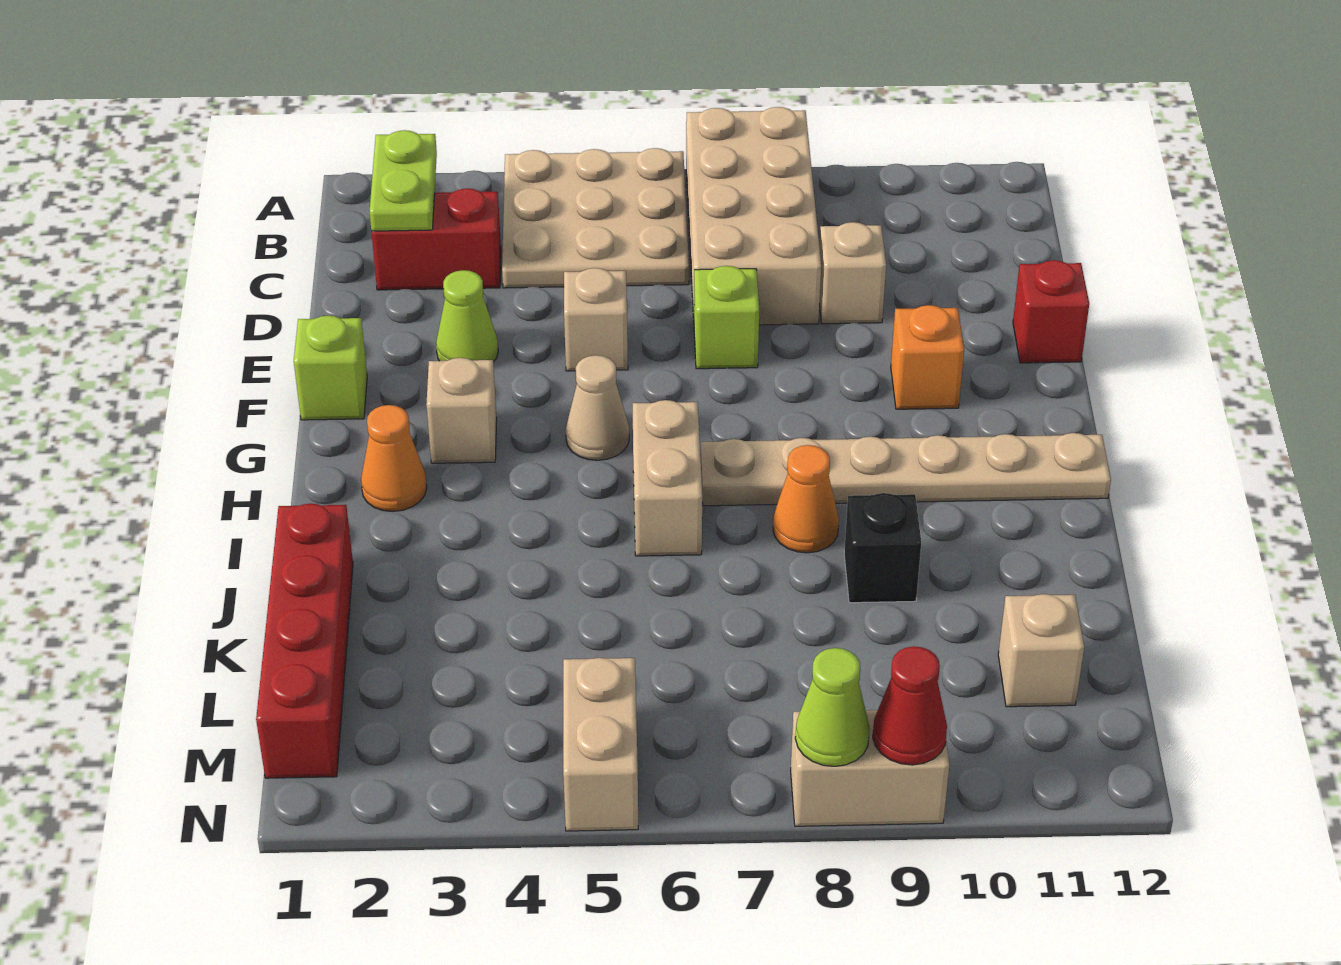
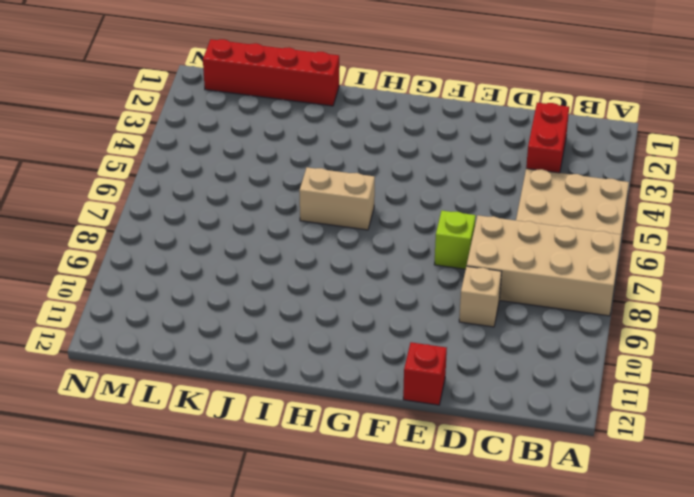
none -> lime cone E3 level 1
none -> tan brick E5 level 1
none -> lime brick F1 level 1

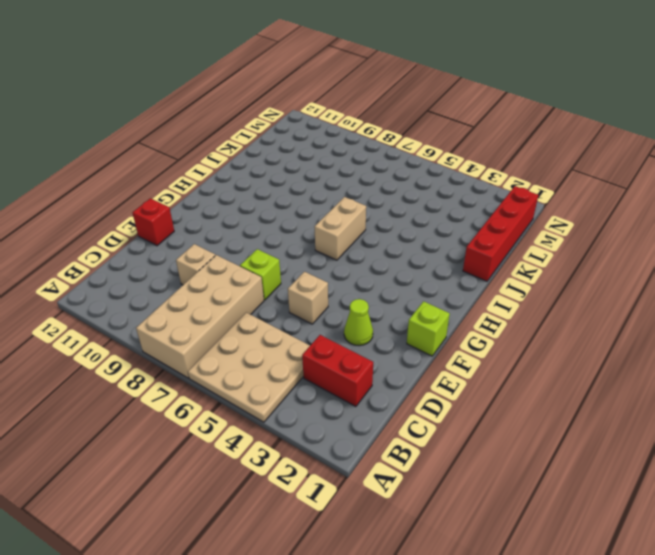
none -> orange brick F10 level 1
none -> tan brick G3 level 1
none -> tan cone G5 level 1

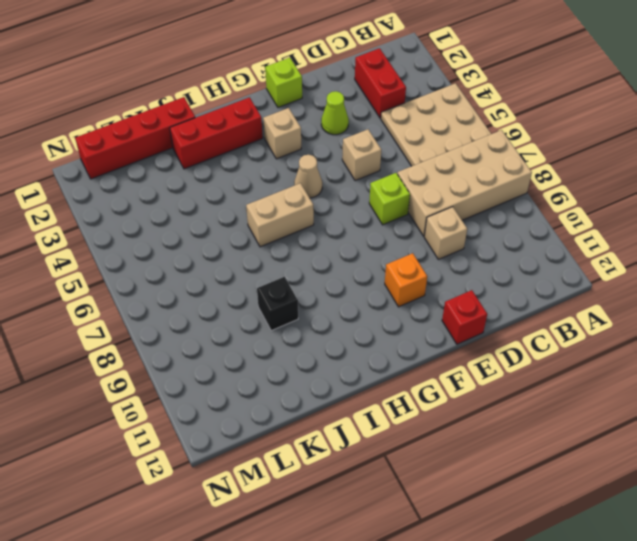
red brick H2:J2 level 1 -> orange cone H2 level 1
none -> tan plate H7:H12 level 1
none -> orange cone I8 level 1
none -> tan brick L11 level 1

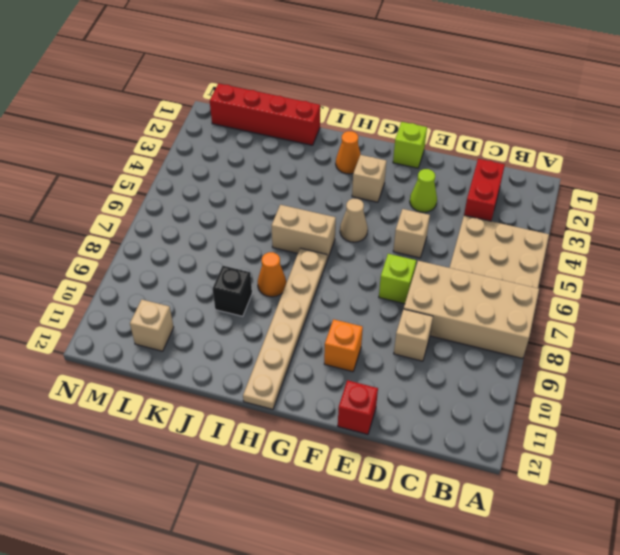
none -> tan brick M5:N5 level 1
none -> tan brick N8:N9 level 1
none -> lime plate B2:C2 level 2

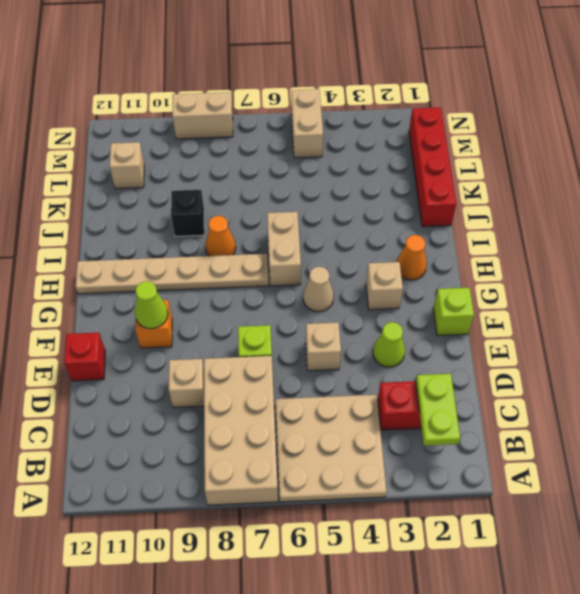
lime cone F10 level 2 -> lime cone N8 level 2
none -> red cone N9 level 2

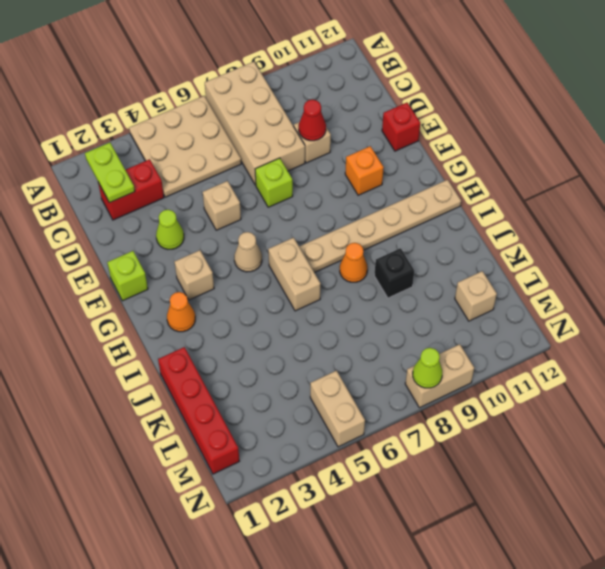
red cone D9 level 2 -> red cone N9 level 2

